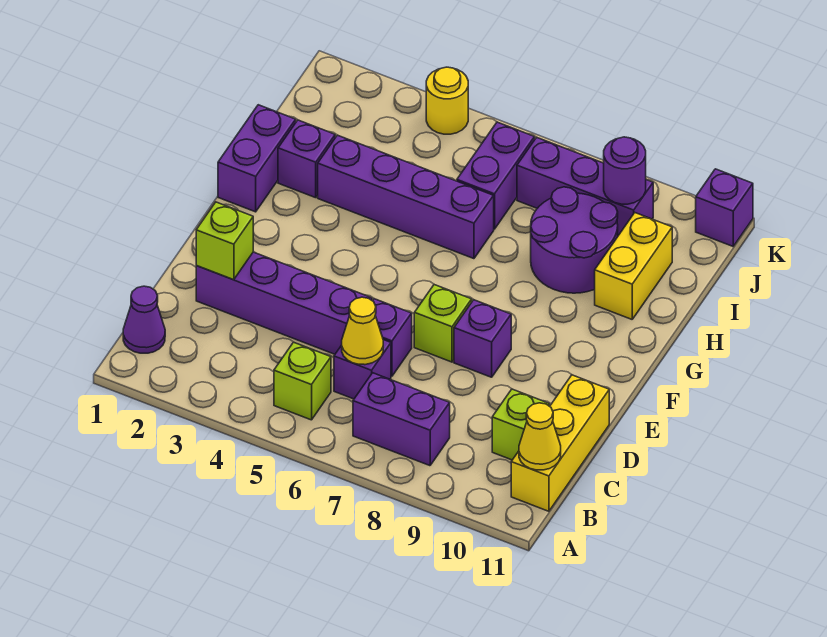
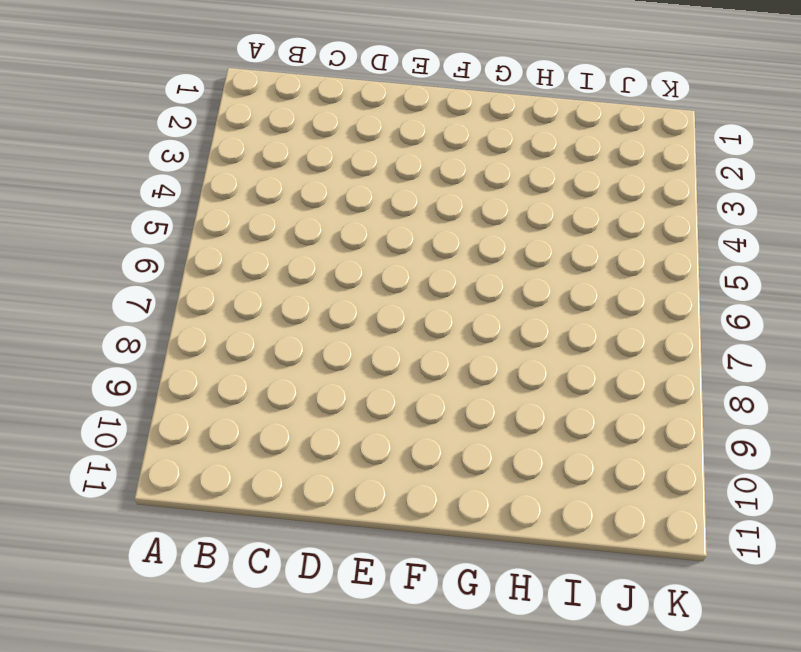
none -> purple cone B1 level 1
none -> lime brick B5 level 1
none -> purple brick B7:B8 level 1

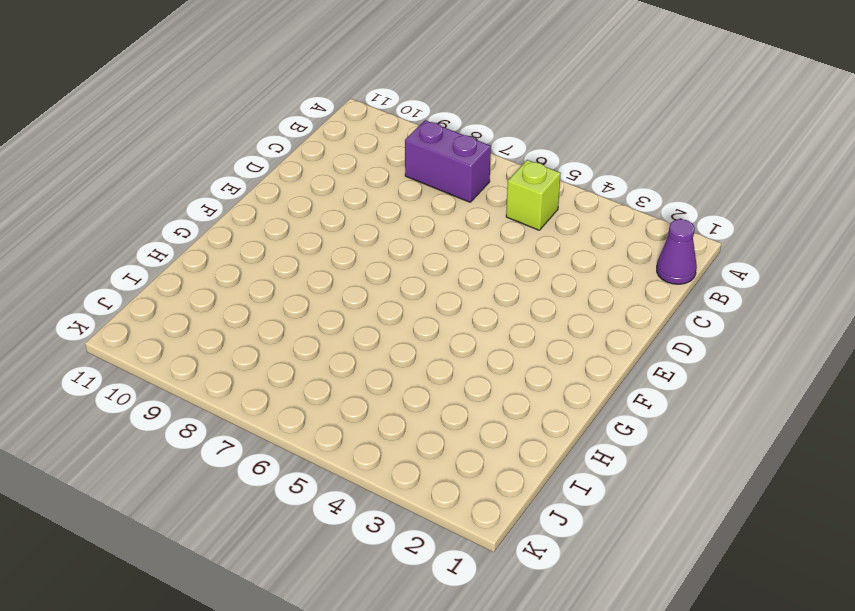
none -> yellow brick B11:D11 level 1
none -> purple brick C6 level 1
none -> lime brick C10 level 1

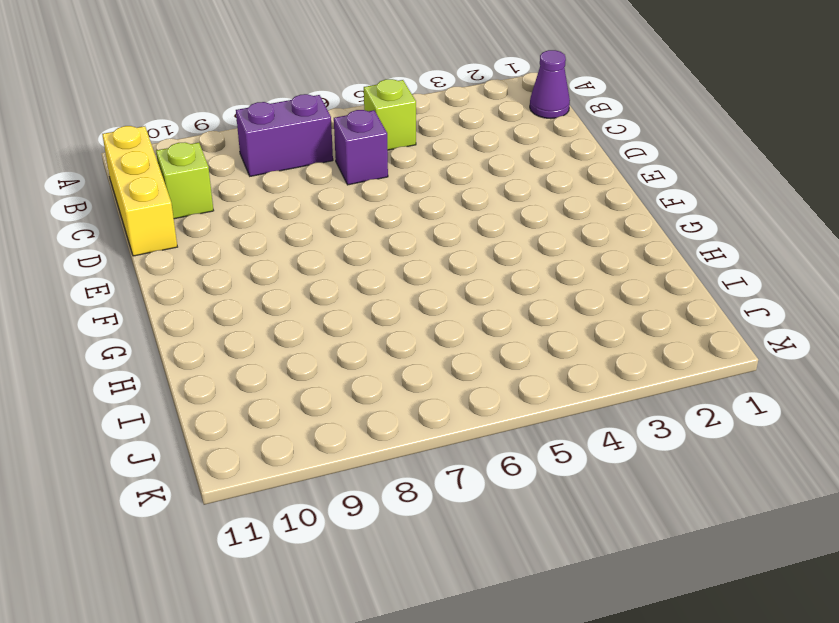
none -> purple brick D2:D5 level 1
none -> purple brick D6 level 1
none -> lime brick E7 level 1

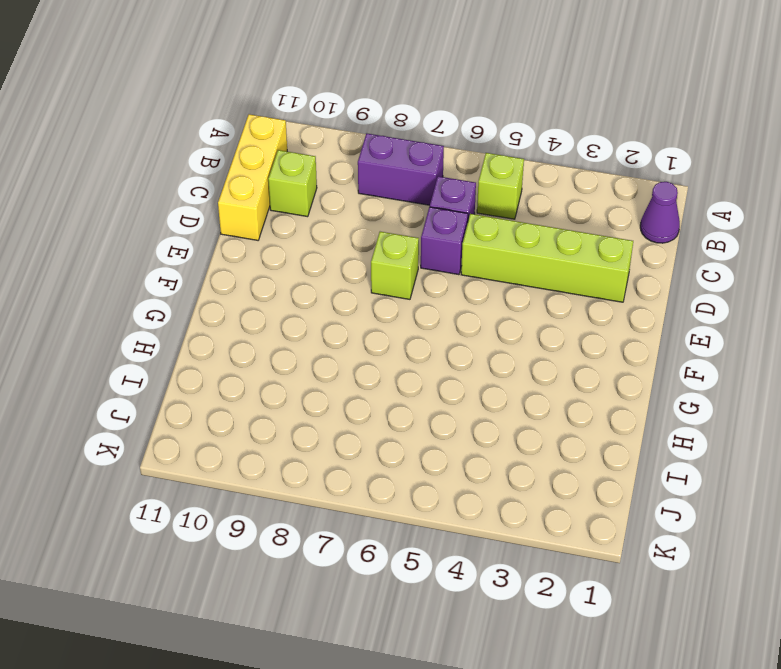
lime brick D2:D5 level 1 -> purple brick D2:D5 level 1
none -> purple brick E8 level 1
none -> purple brick G1:H1 level 1
none -> purple brick H2 level 1

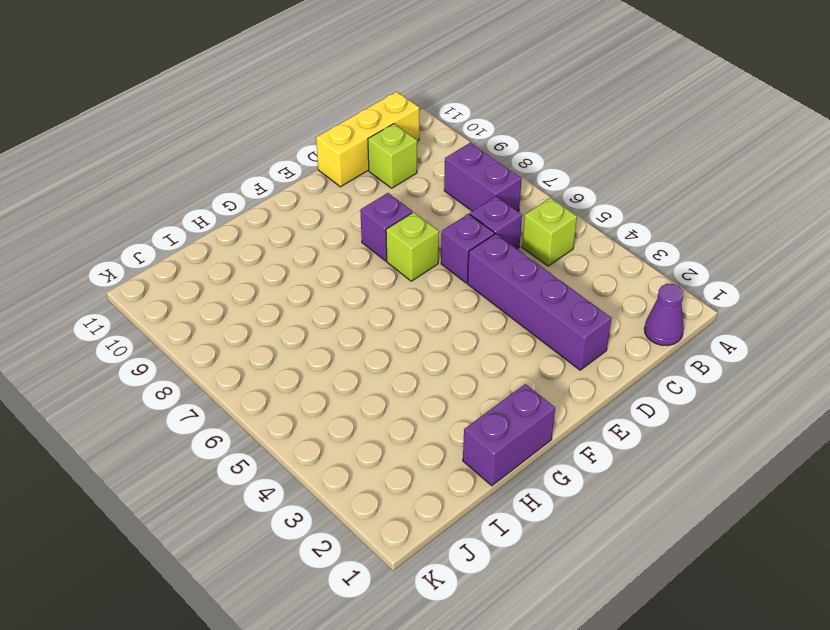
none -> purple brick H2 level 1
none -> purple brick H3:H6 level 1
none -> purple round brick H8:I9 level 1

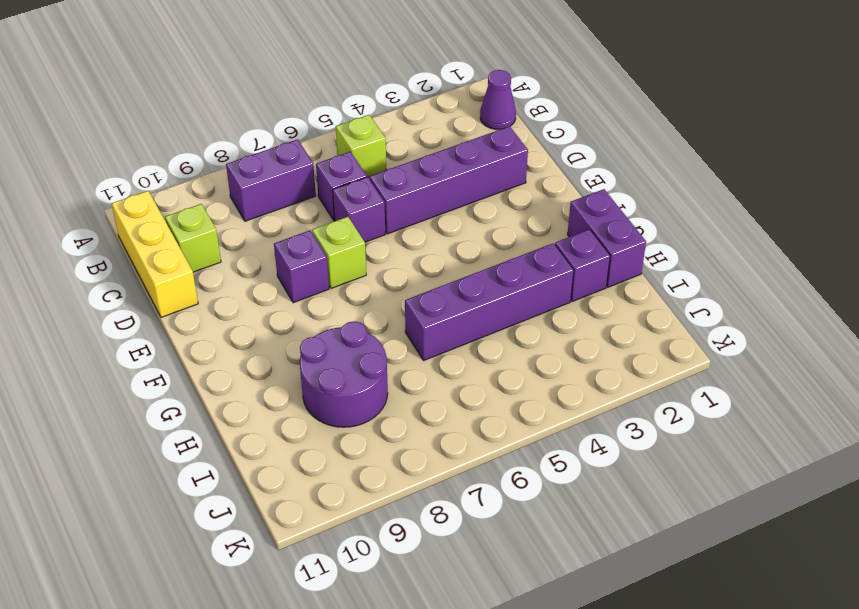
none -> yellow brick H10:I10 level 1
none -> purple brick I6:J6 level 1
none -> purple brick J7:J9 level 1

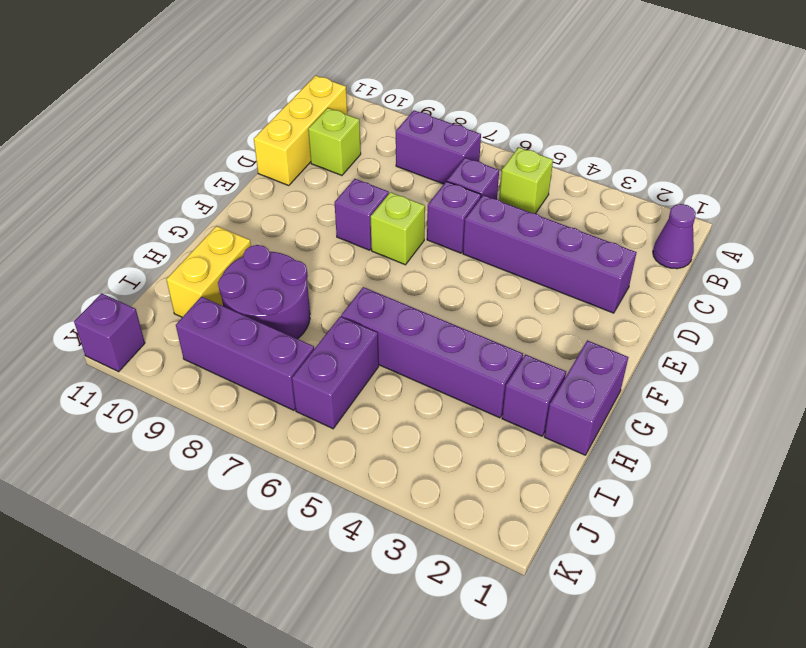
none -> yellow round brick K4 level 1
none -> yellow cone B11 level 2
none -> yellow cone C6 level 2

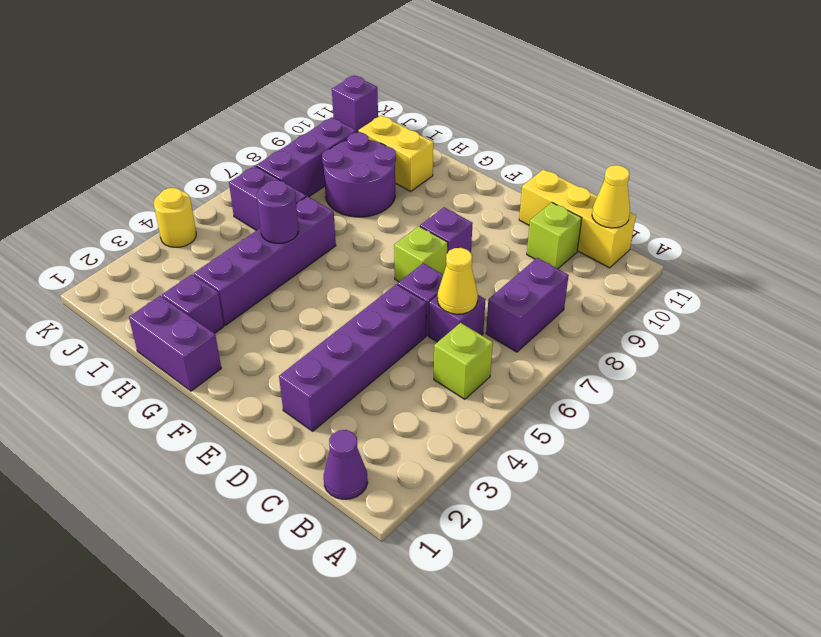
purple round brick H5 level 2 -> purple round brick J9 level 2
none -> lime brick D2 level 2

